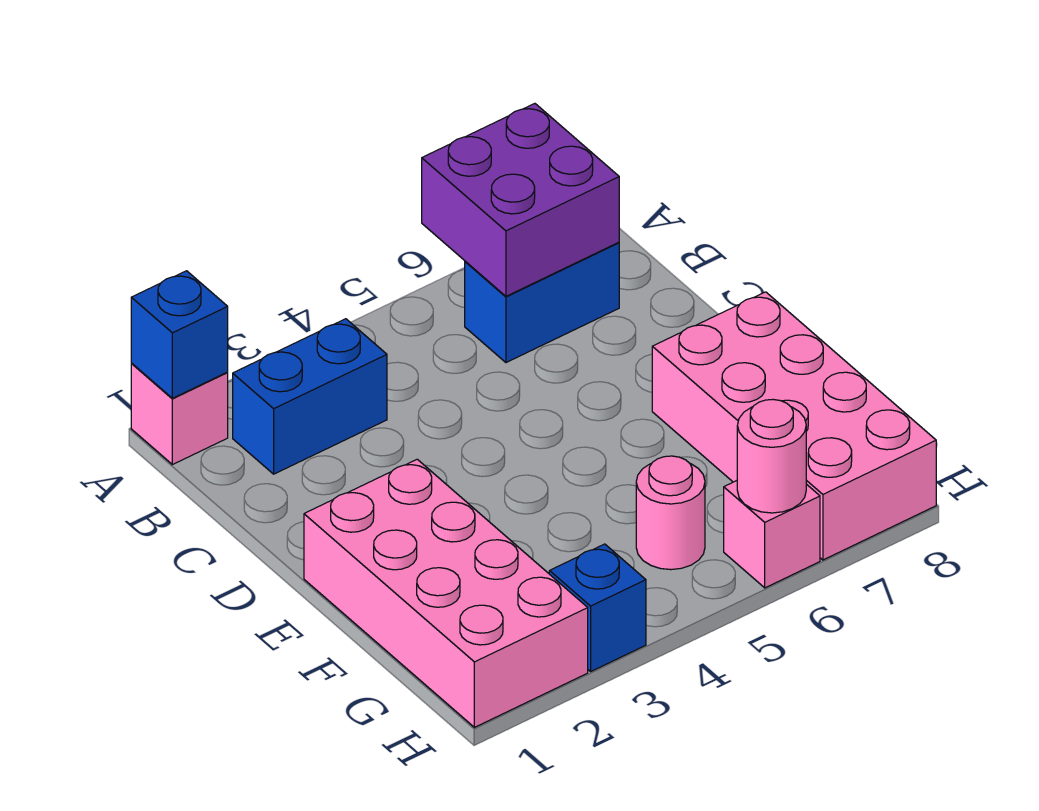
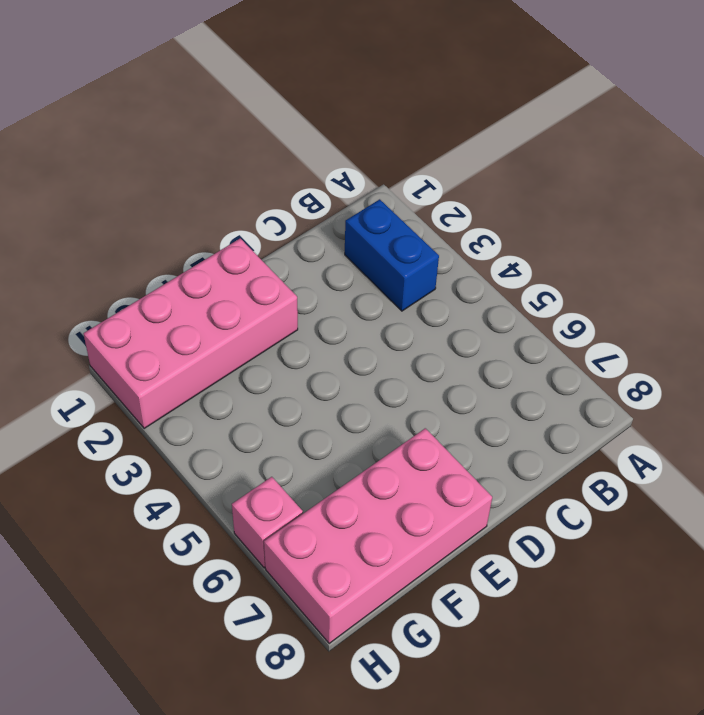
none -> pink brick A1 level 1
none -> blue brick B6:B7 level 1

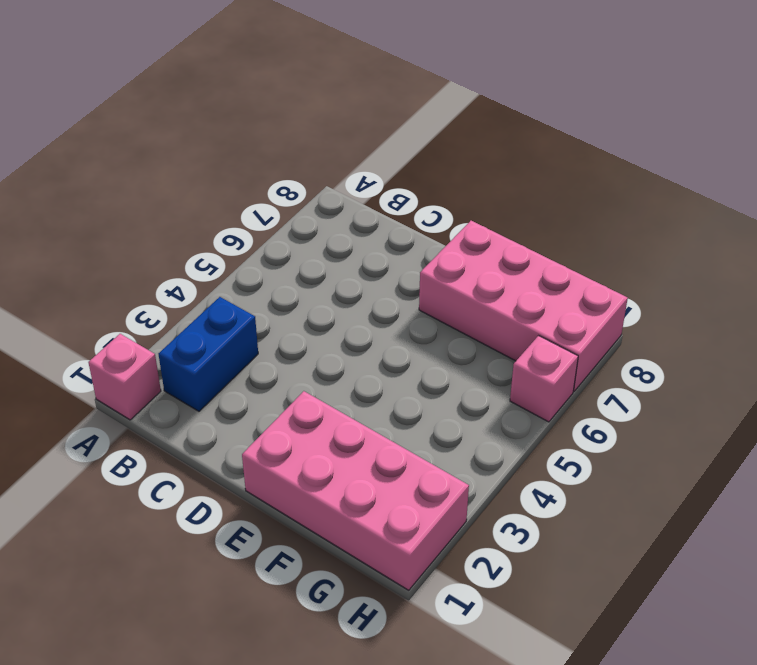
none -> blue brick B6:B7 level 1
none -> pink round brick G5 level 1

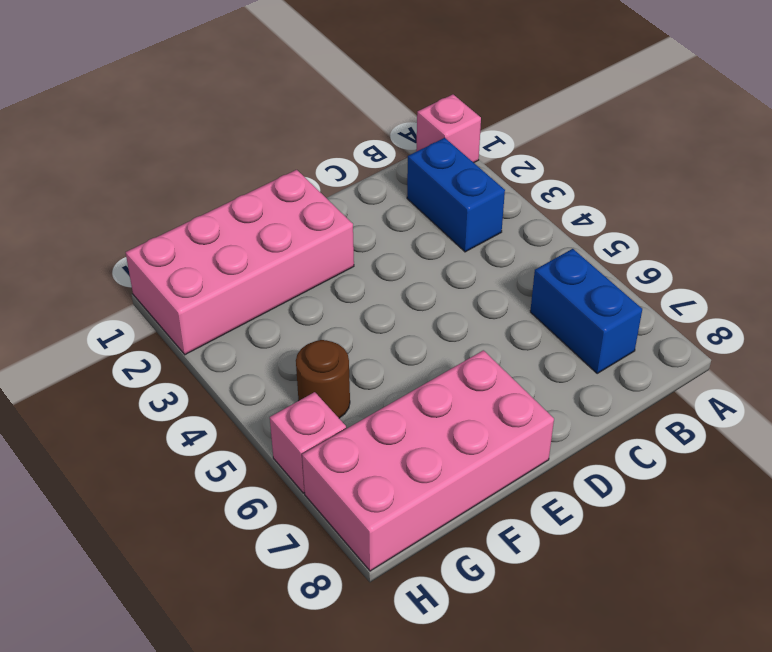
brown round brick G5 level 1 -> pink round brick G5 level 1
none -> blue brick H3 level 1
none -> blue brick A1 level 2

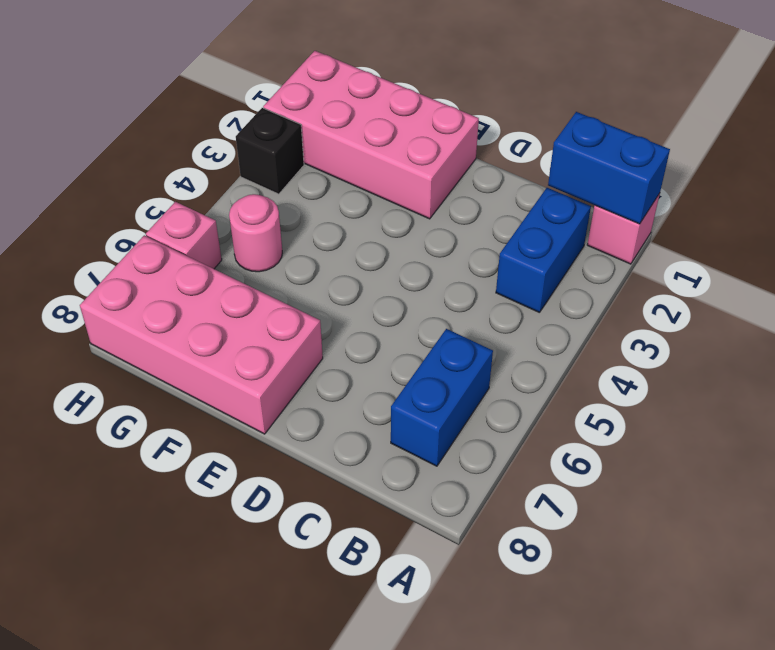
blue brick A1:B1 level 2 -> blue brick A1 level 2
black brick H3 level 1 -> blue brick H3 level 1
none -> purple brick A6:B7 level 2
none -> pink round brick H6 level 2

